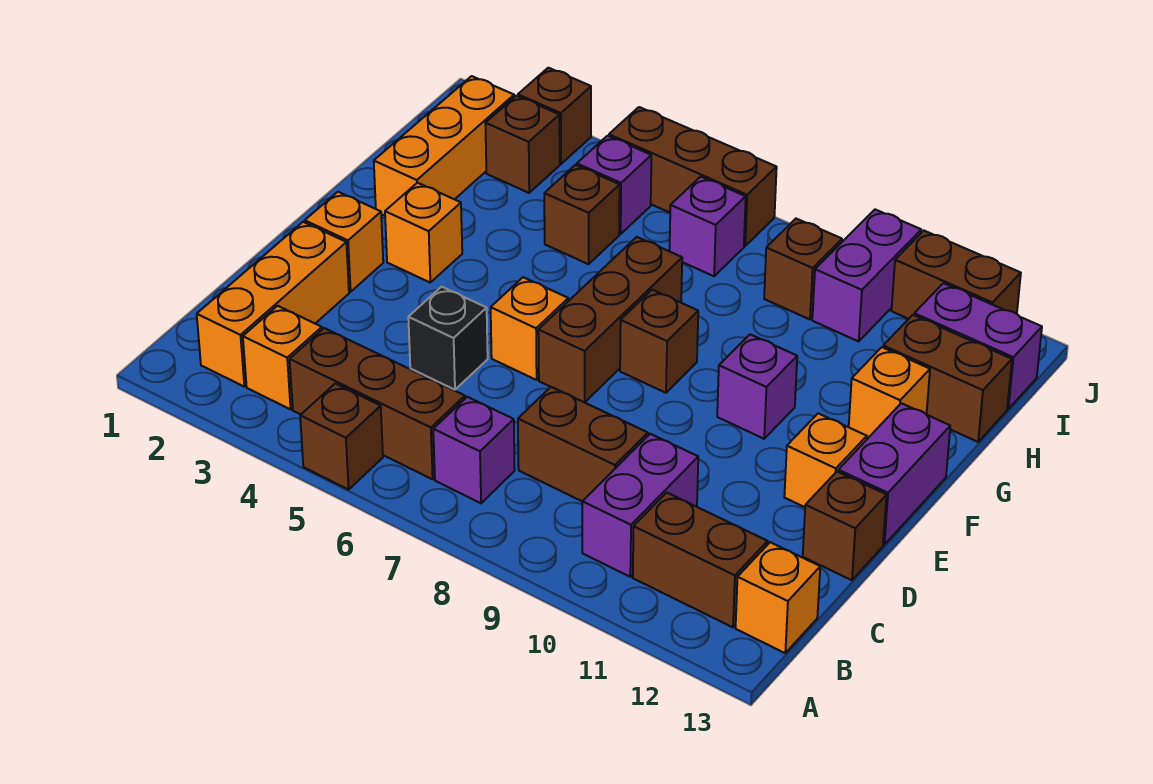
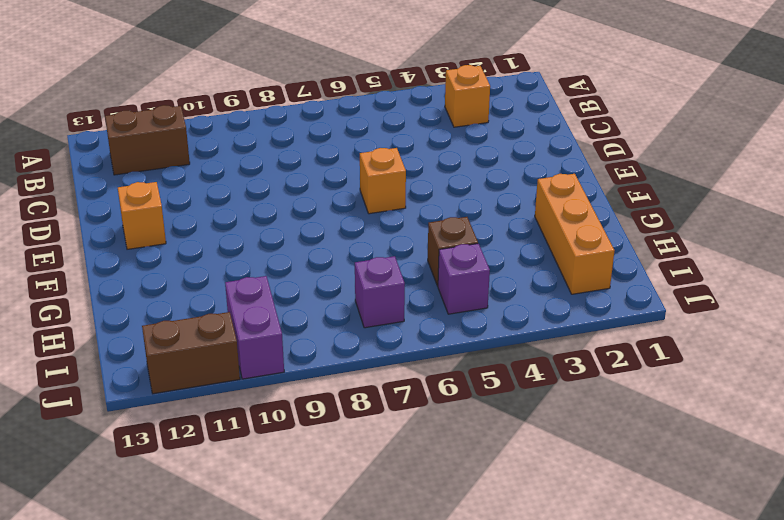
none -> brown brick A5 level 1
none -> orange brick B2:D2 level 1
none -> brown brick B4:B6 level 1
none -> purple brick B7 level 1

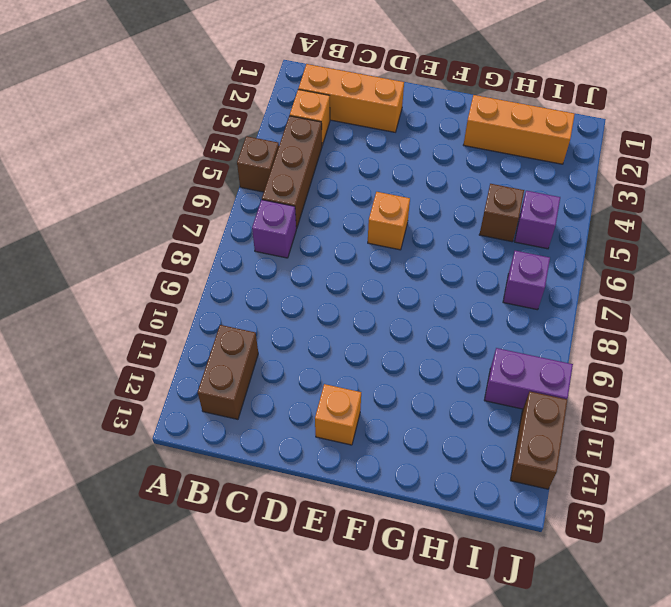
none -> purple brick B10:C10 level 1
none -> orange brick B13 level 1
none -> brown brick C8:C9 level 1
none -> black brick D5 level 1

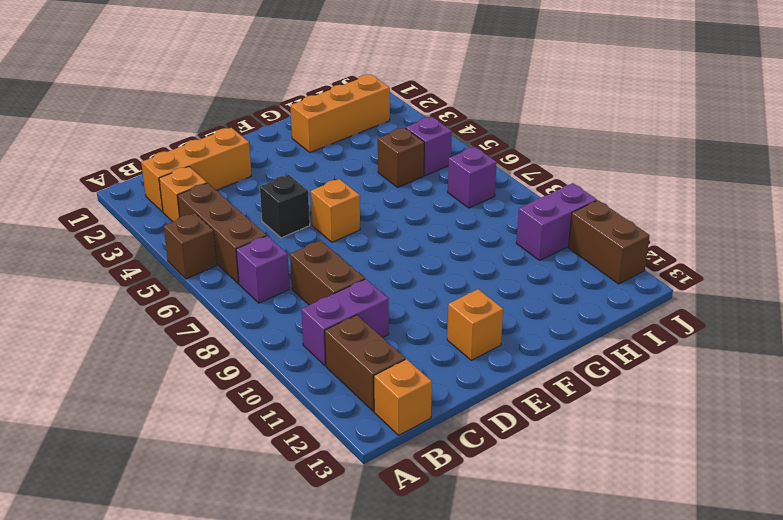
none -> brown brick D13 level 1
none -> orange brick E2 level 1
none -> brown brick E7:G7 level 1
none -> purple brick E13:F13 level 1

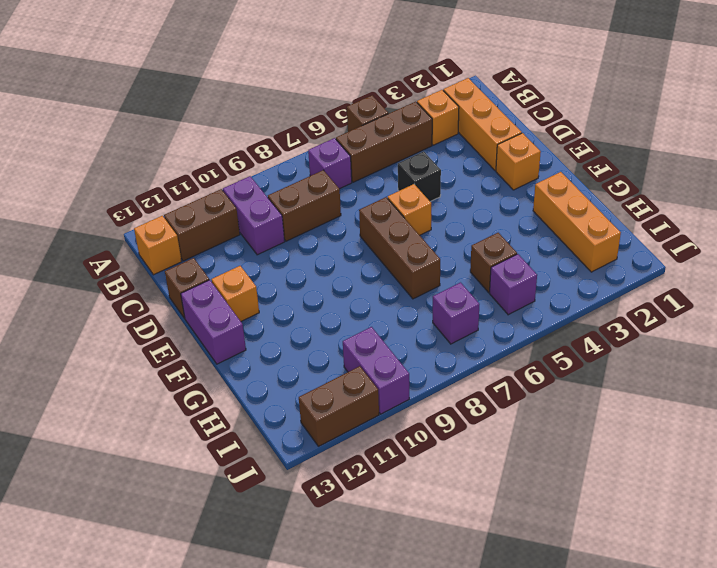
none -> orange brick F3 level 1
none -> brown brick F8 level 1
none -> purple brick F10 level 1
none -> orange brick G12 level 1

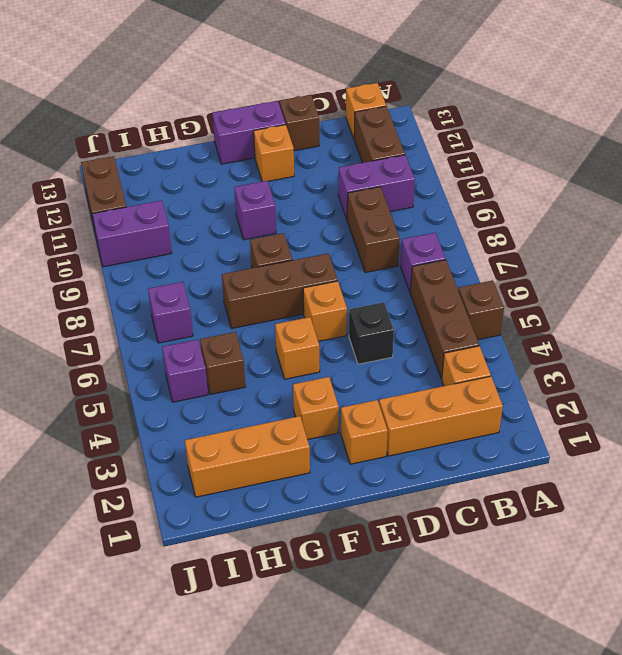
orange brick F5 level 1 -> orange brick G12 level 1
none -> brown brick H12:H13 level 1
none -> brown brick I3 level 1
none -> brown brick I9 level 1
none -> purple brick I12:I13 level 1

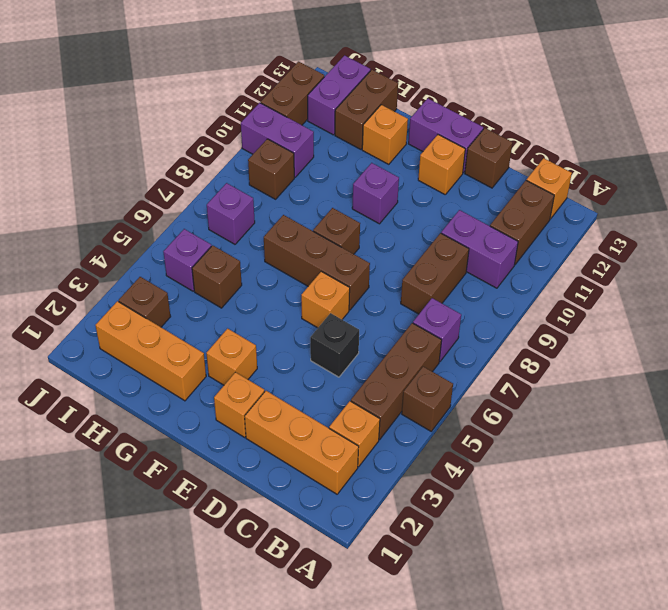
none -> brown brick J3 level 1
none -> brown brick J5:J7 level 1

